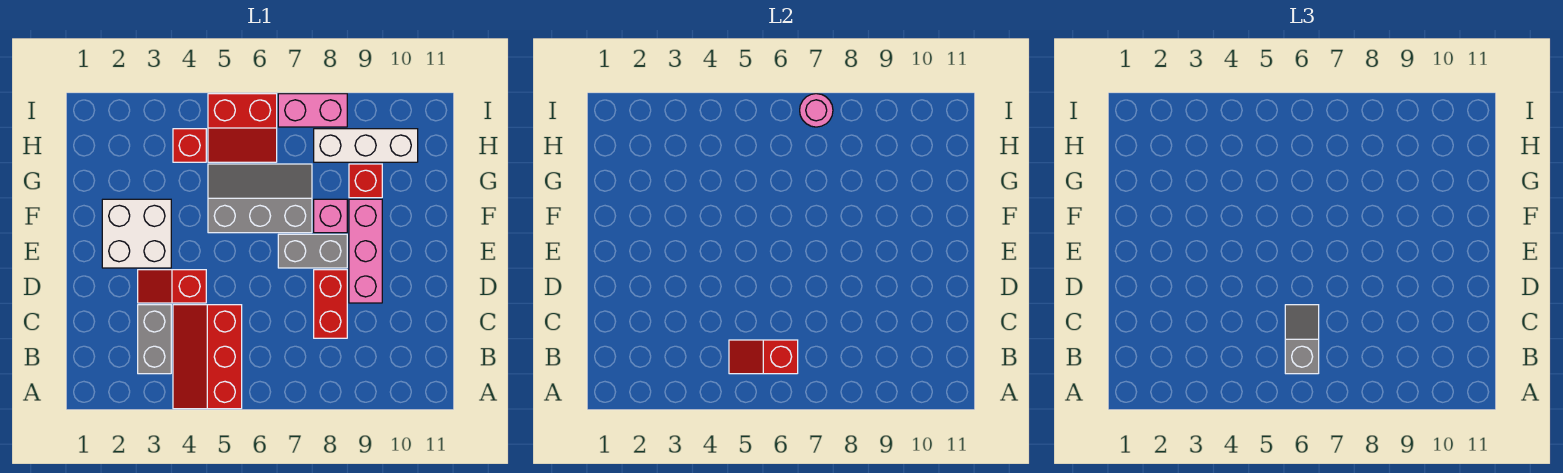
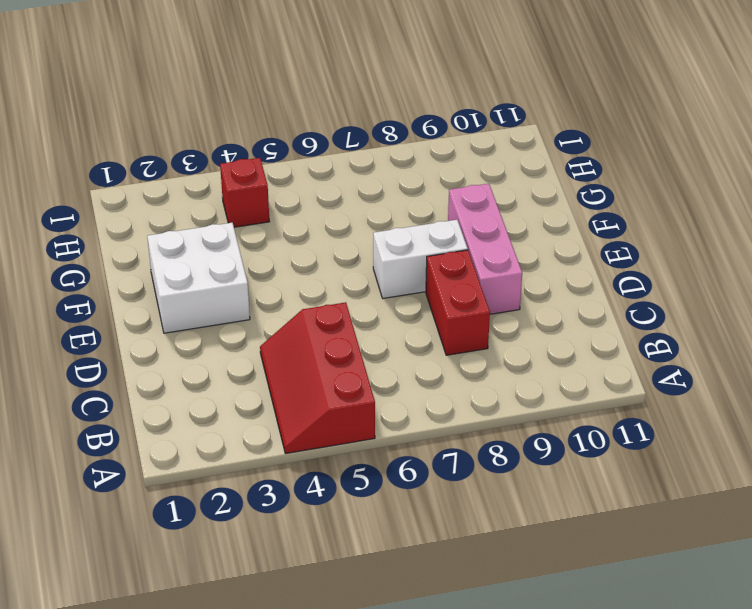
white brick E7:E8 level 1 -> grey brick E7:E8 level 1
none -> grey brick B3:C3 level 1
none -> red slope D3:D4 level 1 top 4
none -> grey slope F5:G7 level 1 top F

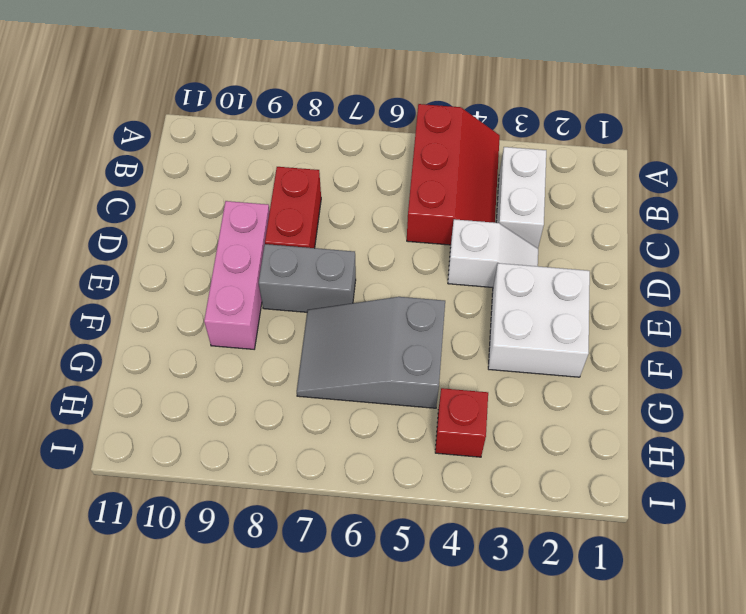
white brick B3:C3 level 1 -> grey brick B3:C3 level 1
white slope D3:D4 level 1 top 4 -> red slope D3:D4 level 1 top 4
grey slope F5:G7 level 1 top 5 -> grey slope F5:G7 level 1 top F
none -> pink brick F8 level 1
none -> red brick G9 level 1
none -> red slope H5:I6 level 1 top I

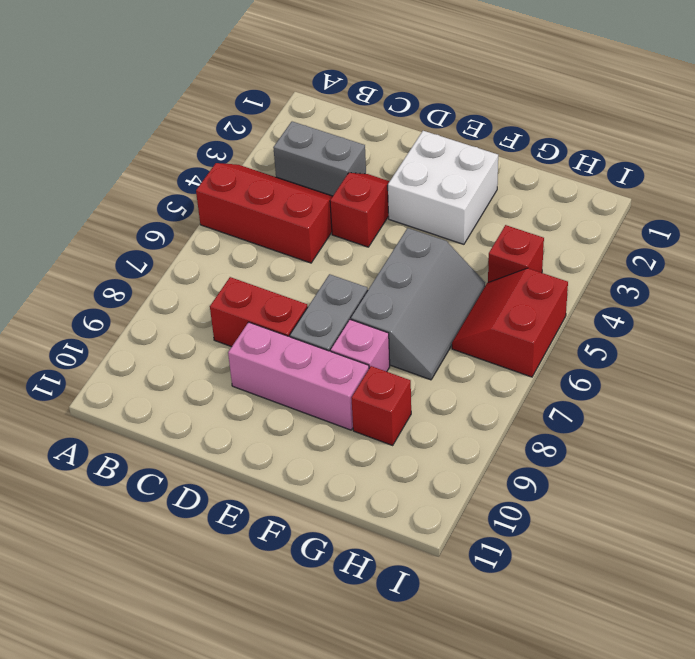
none -> white brick H8:H10 level 1
none -> pink brick I7:I8 level 1
none -> red slope B5:B6 level 2 top 6

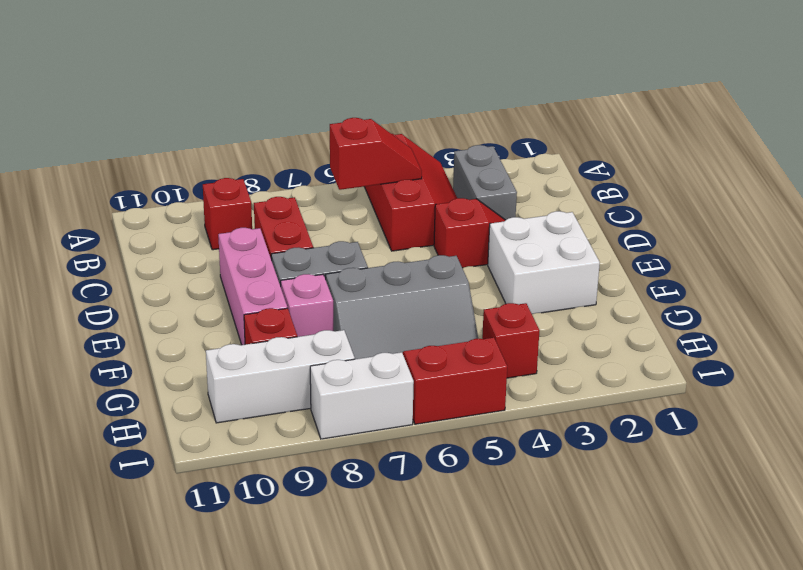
red brick B9 level 1 -> none
white brick I7:I8 level 1 -> pink brick I7:I8 level 1
none -> pink round brick I7 level 2
none -> grey slope B6:C6 level 3 top B

